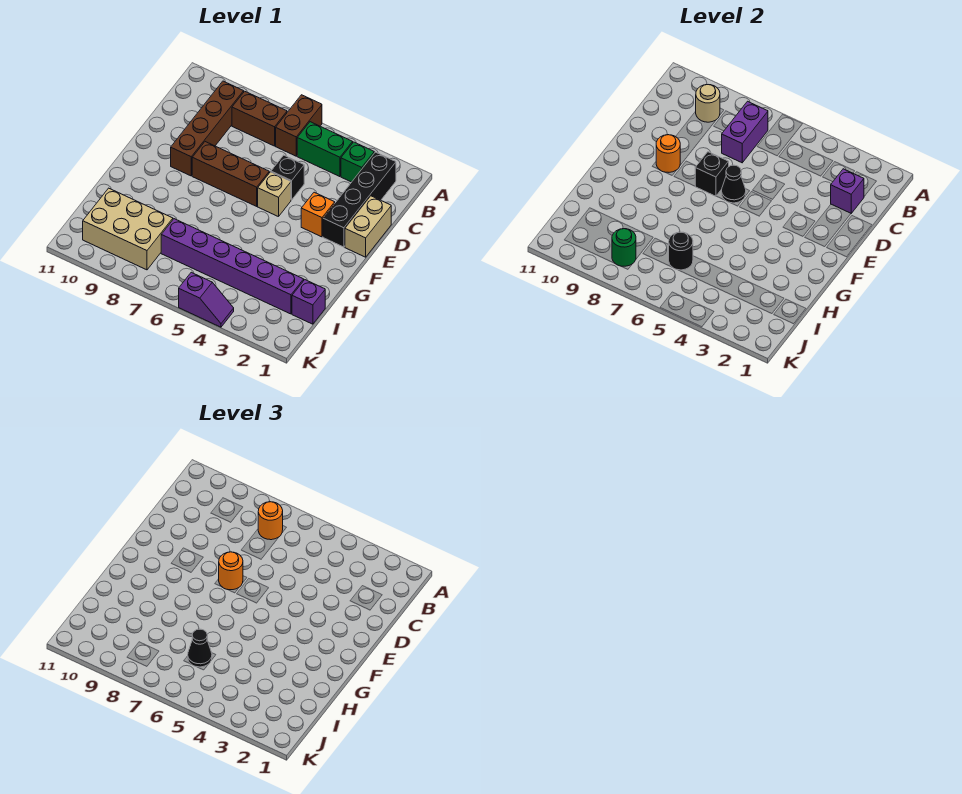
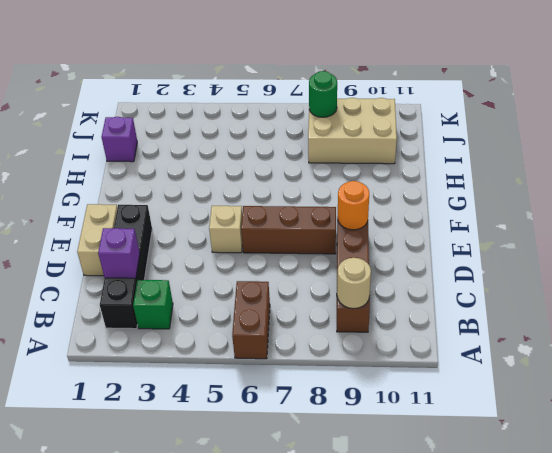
none -> green brick B4:B5 level 1
none -> brown brick B7:B8 level 1
none -> black brick D5 level 1

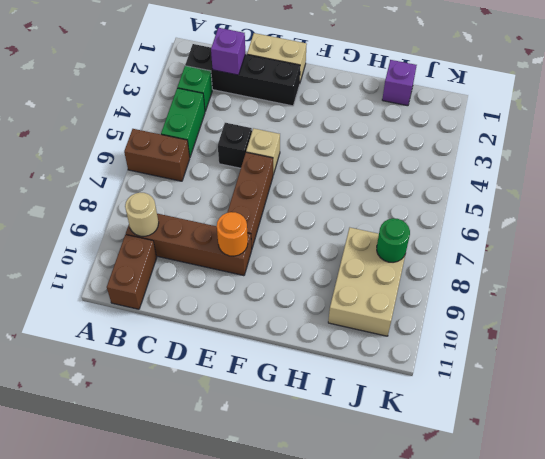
brown brick B10:B11 level 1 -> brown brick B7:B8 level 1
none -> orange brick E3 level 1
none -> purple brick I2:I7 level 1
none -> purple slope K4:K5 level 1 top 5

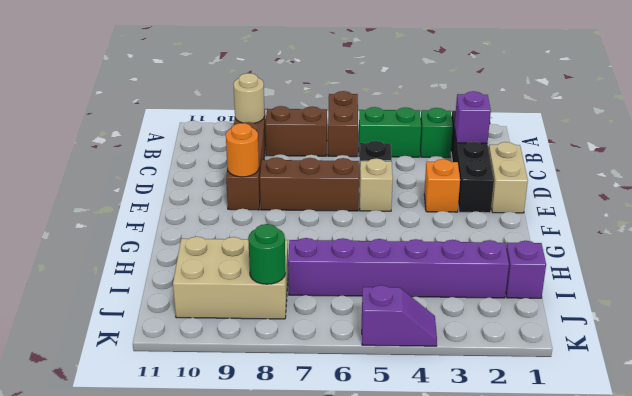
none -> purple brick B7:C7 level 2
none -> black cone E6 level 2
none -> black brick E7 level 2

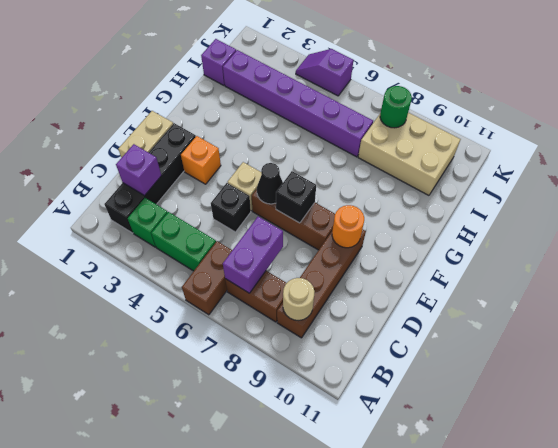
none -> black round brick I6 level 2
none -> orange round brick B7 level 3
none -> orange round brick E7 level 3

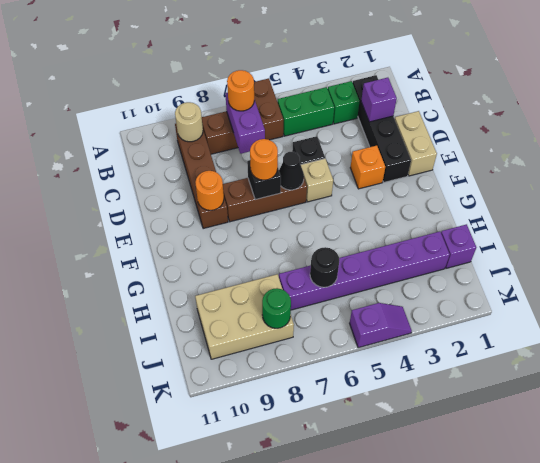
none -> black cone I6 level 3

